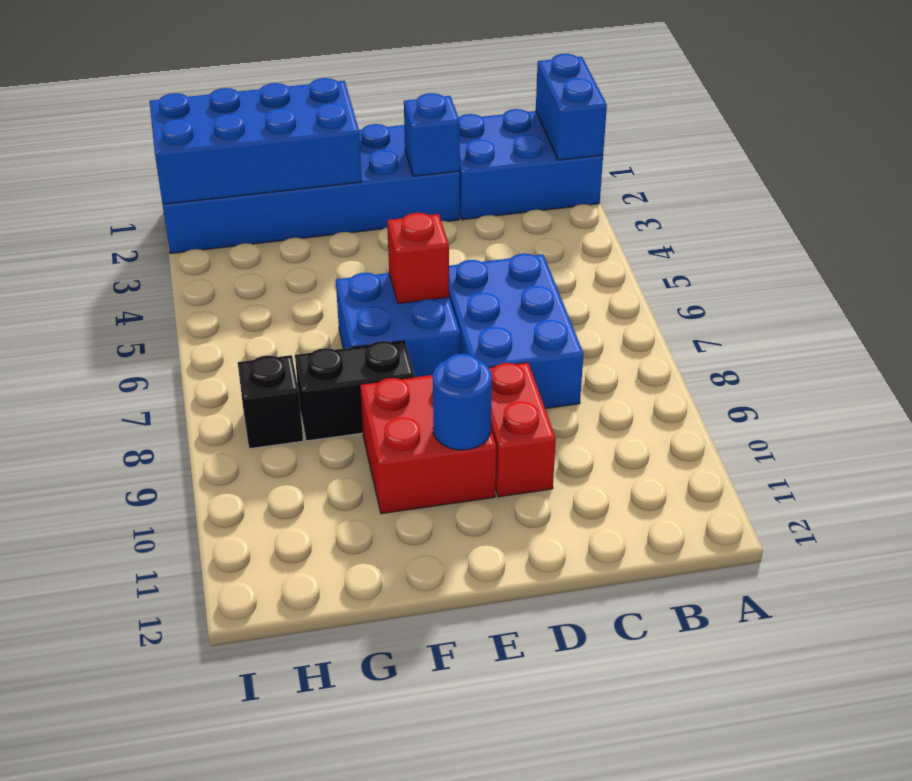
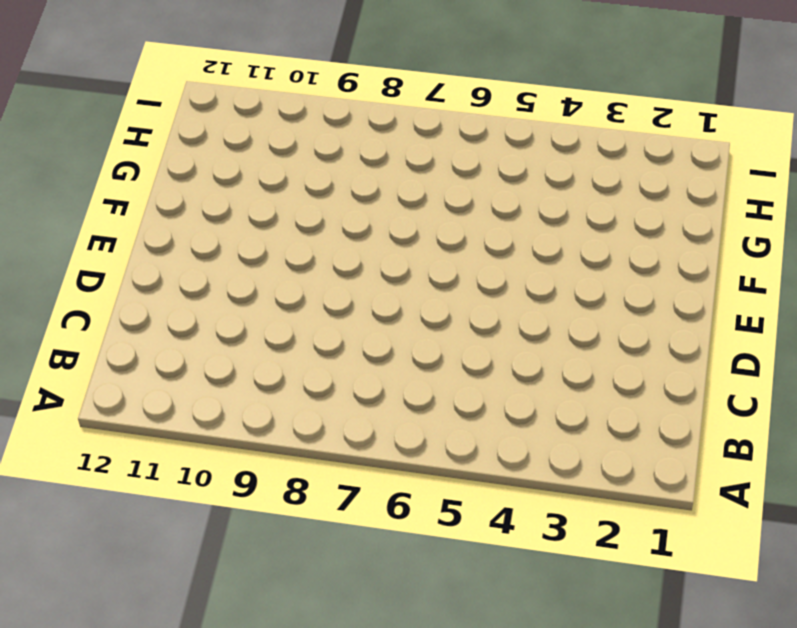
none -> blue brick A1:C2 level 1
none -> blue brick C6:D8 level 1
none -> blue brick D1:I2 level 1

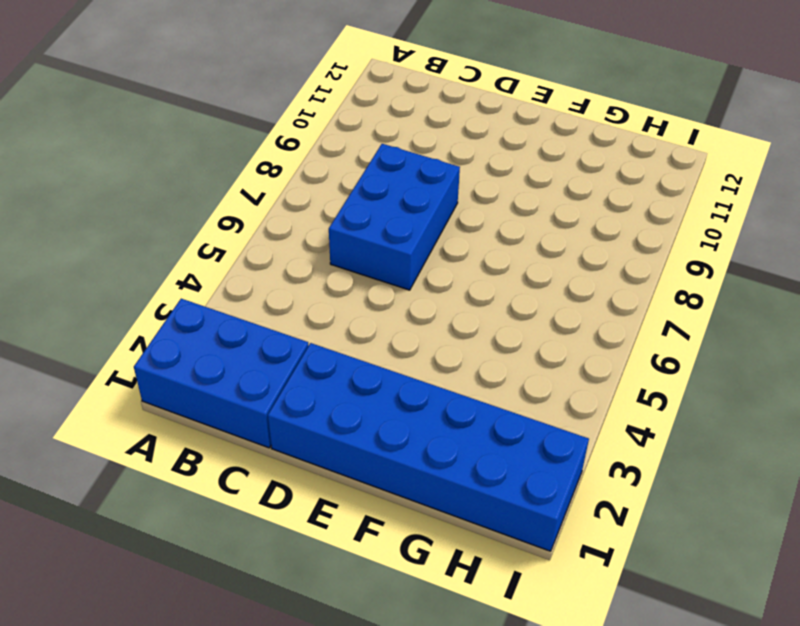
none -> red brick D9:D10 level 1
none -> blue brick E6:F7 level 1
none -> red brick E9:F10 level 1

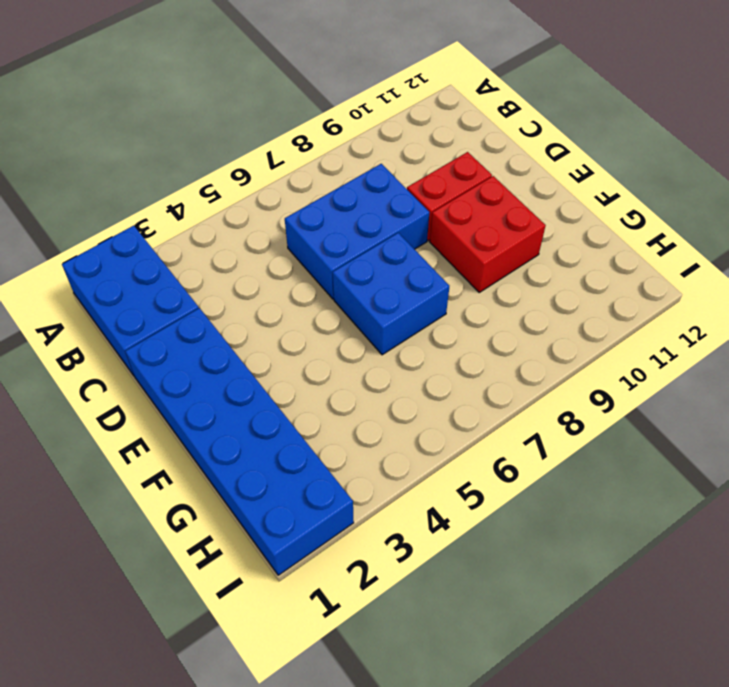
none -> black brick F8:G8 level 1
none -> black brick H8 level 1
none -> blue brick A1:A2 level 2

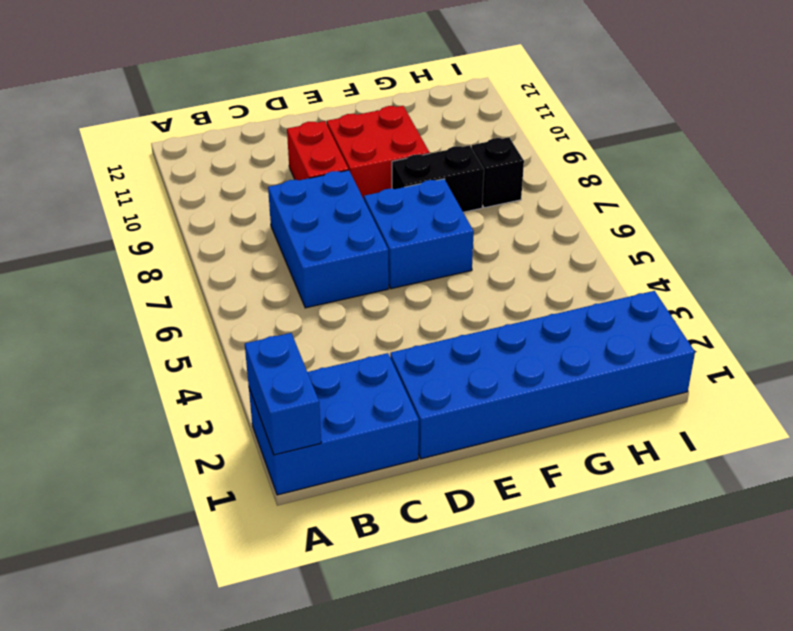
none -> blue brick D2 level 2
none -> red brick E6 level 2
none -> blue round brick E10 level 2

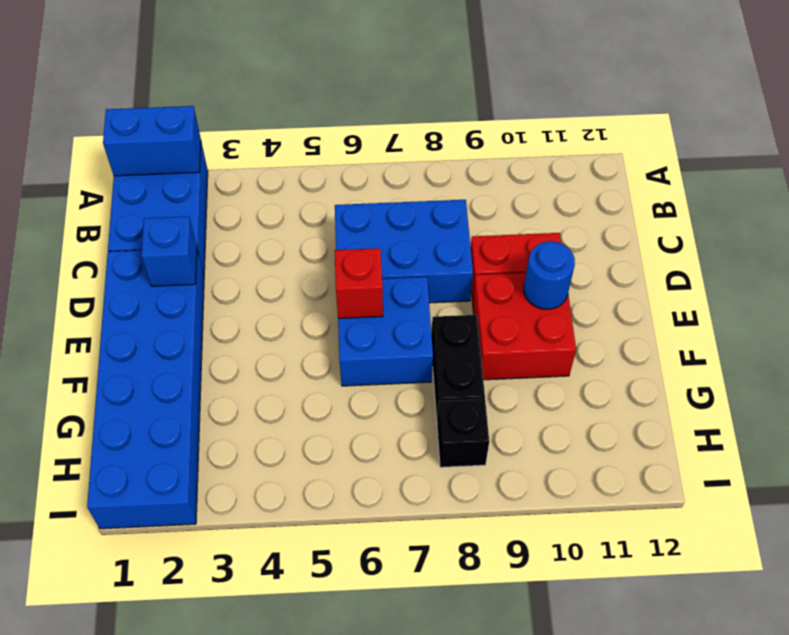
none -> blue brick F1:I2 level 2

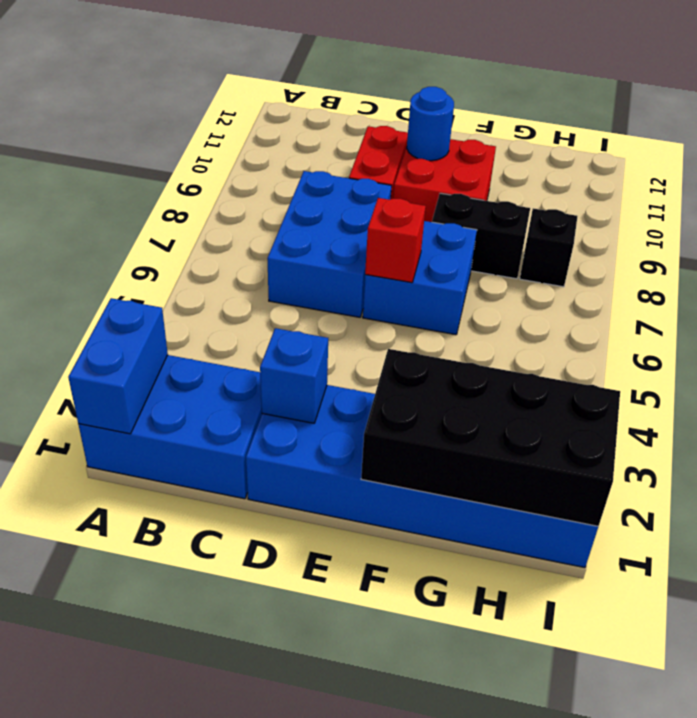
black brick F1:I2 level 2 -> blue brick F1:I2 level 2

